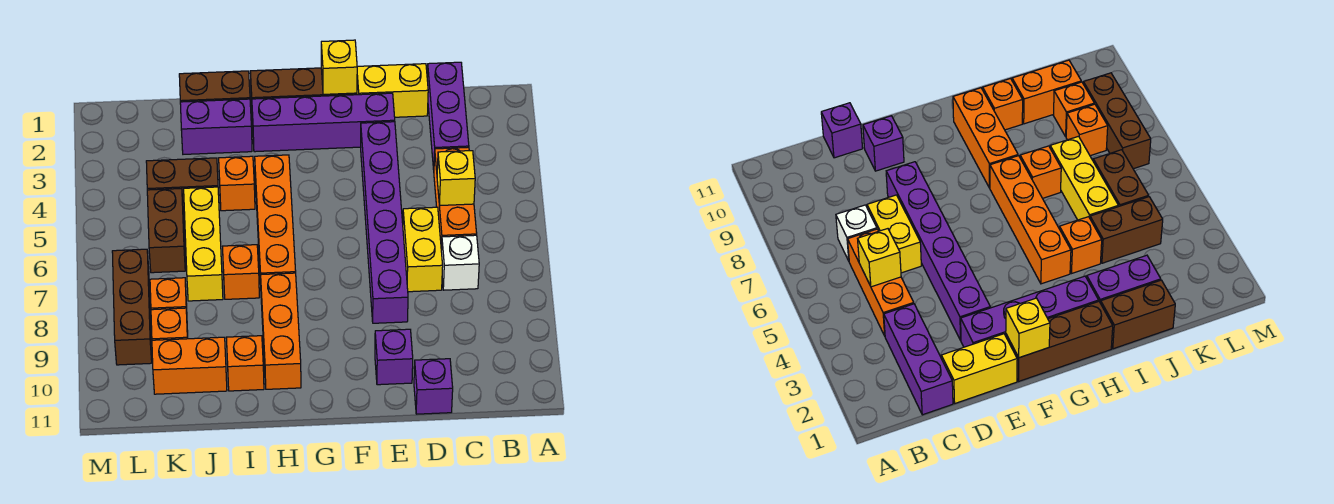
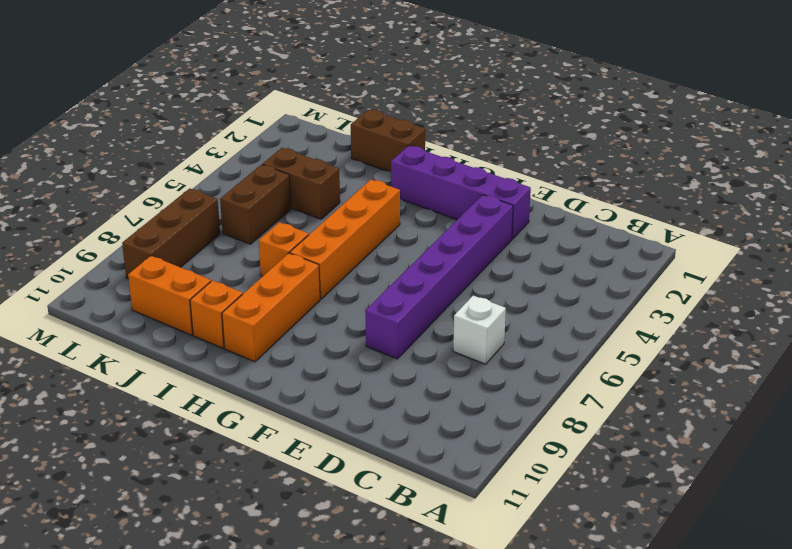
none -> purple brick C1:C3 level 1
none -> orange brick C4:C6 level 1
none -> yellow brick D1:E1 level 1

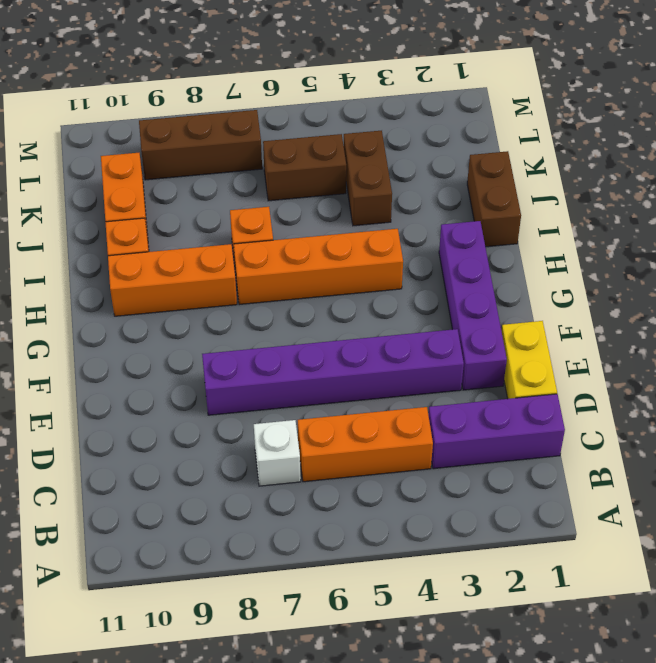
none -> yellow brick D6:D7 level 1
none -> purple brick D11 level 1
none -> purple brick E10 level 1

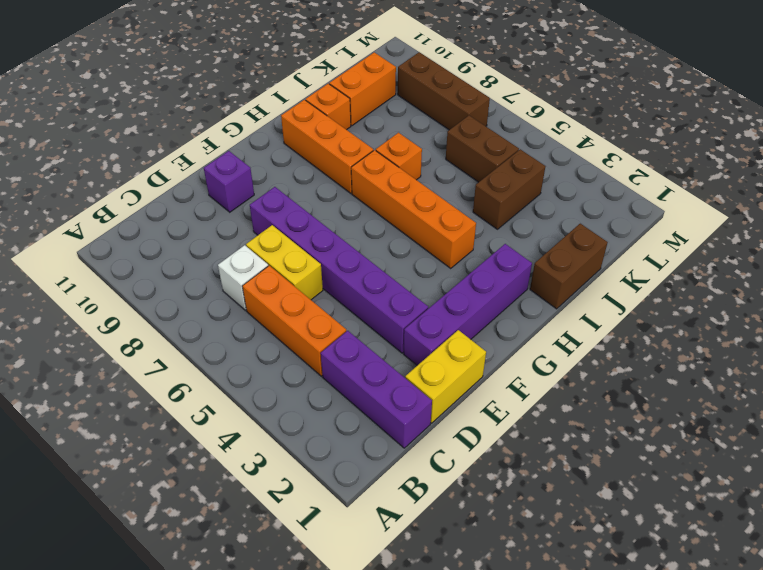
none -> purple brick D11 level 1
none -> brown brick F1:H1 level 1
none -> purple brick I2:J2 level 1

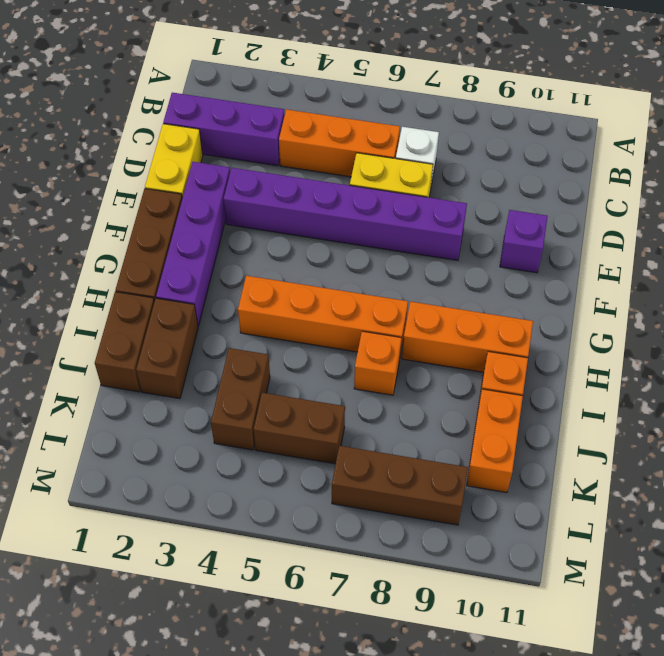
brown brick I2:J2 level 1 -> purple brick I2:J2 level 1
none -> purple brick D11 level 1
none -> orange brick I4 level 1
none -> yellow brick J5:J7 level 1

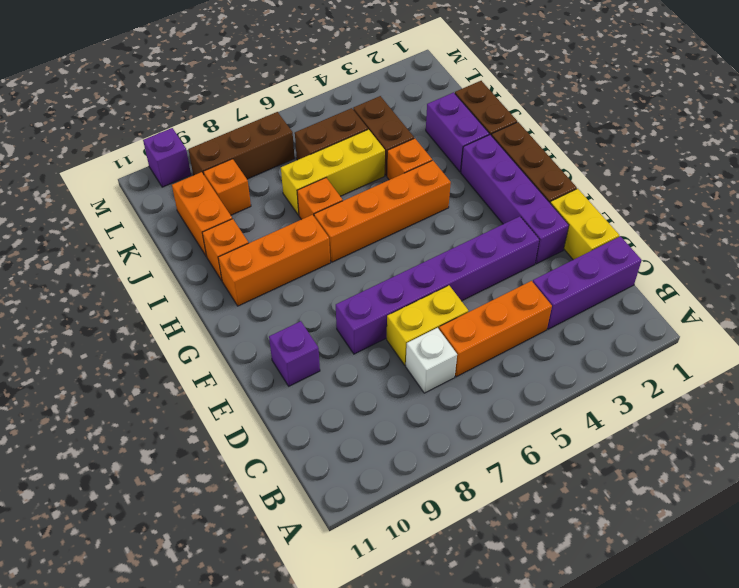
purple brick M10 level 1 -> purple brick D11 level 1
none -> orange brick K8 level 1
none -> yellow brick C5 level 2
none -> yellow brick F1 level 2

